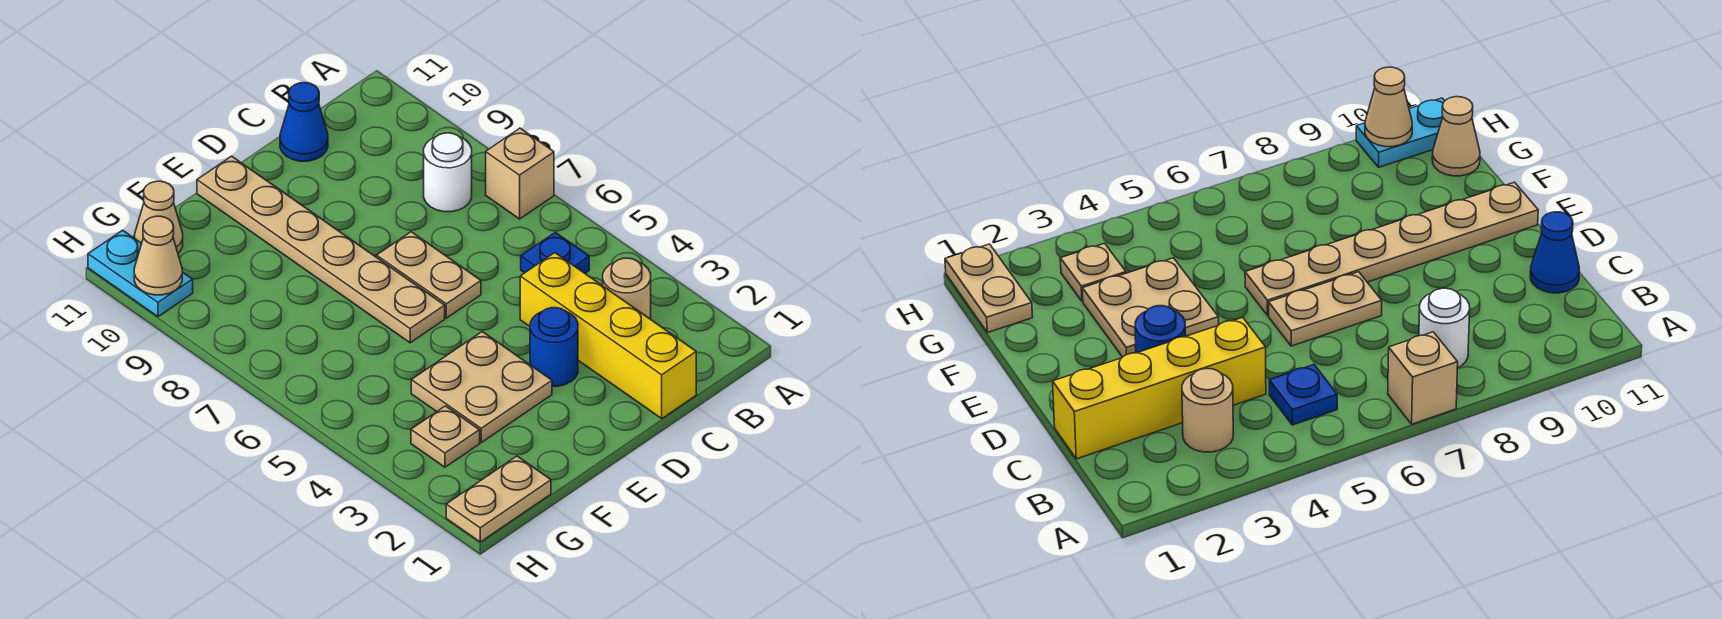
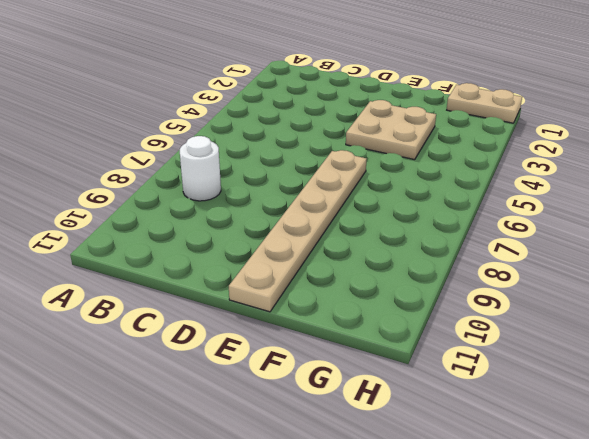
none -> tan brick A7 level 1
none -> tan round brick B3 level 1
none -> blue plate B5 level 1

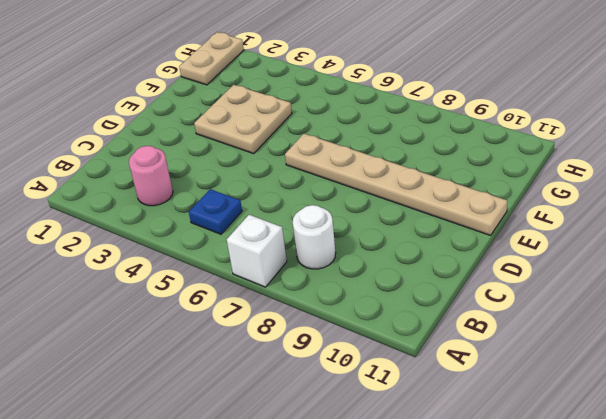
white brick A7 level 1 -> tan brick A7 level 1
pink round brick B3 level 1 -> tan round brick B3 level 1
none -> yellow brick C1:C4 level 1
none -> blue cone C11 level 1
none -> blue round brick D3 level 1

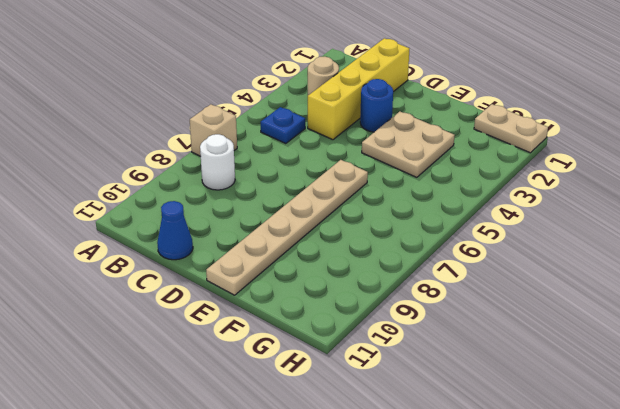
none -> tan plate D6:D7 level 1
none -> tan plate G3 level 1
none -> tan cone G11 level 1

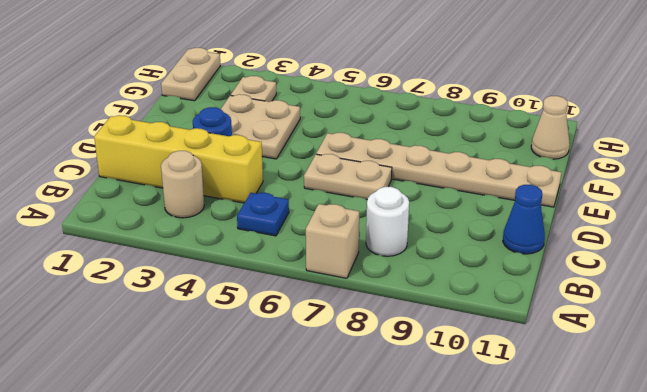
none -> cyan plate H10:H11 level 1
none -> tan cone H10 level 2

